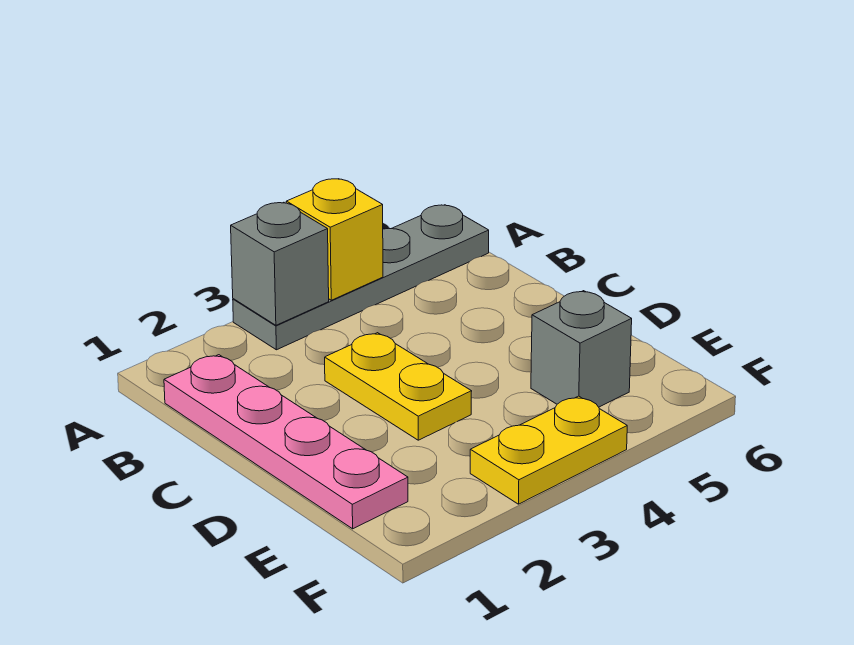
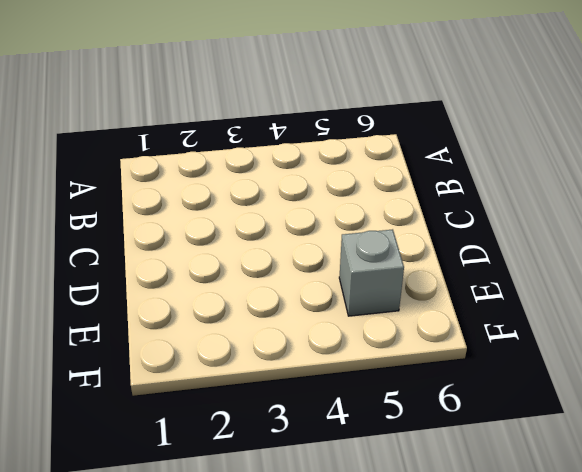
none -> grey plate A3:A6 level 1
none -> pink plate B1:E1 level 1

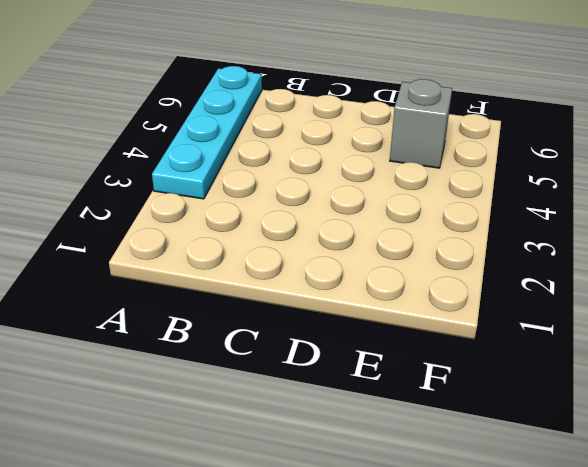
cyan plate A3:A6 level 1 -> grey plate A3:A6 level 1
none -> pink plate B1:E1 level 1
none -> yellow plate C3:D3 level 1

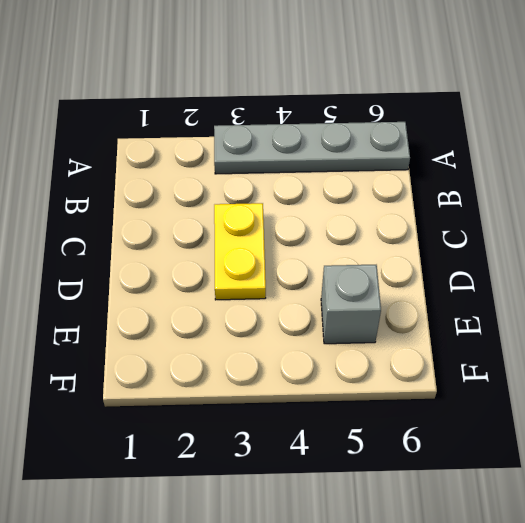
none -> pink plate B1:E1 level 1
none -> yellow plate F3:F4 level 1

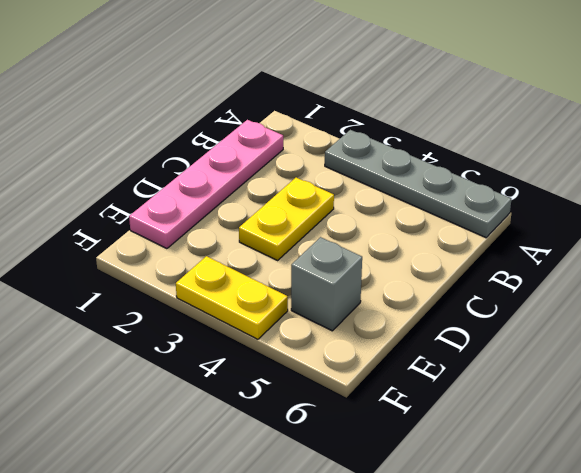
none -> grey brick A3 level 2
none -> yellow brick A4 level 2

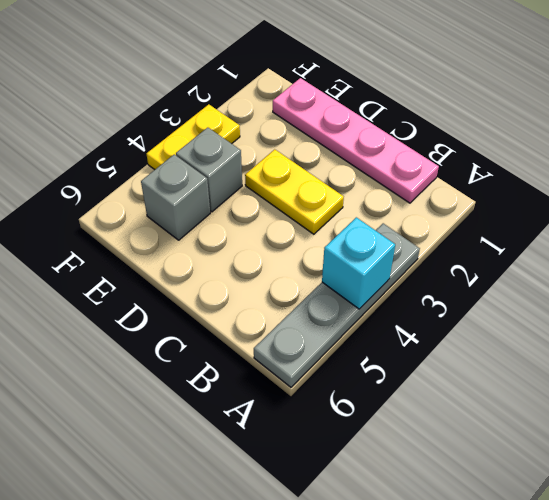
cyan brick A4 level 2 -> yellow brick A4 level 2
grey brick E4 level 1 -> grey brick A3 level 2

